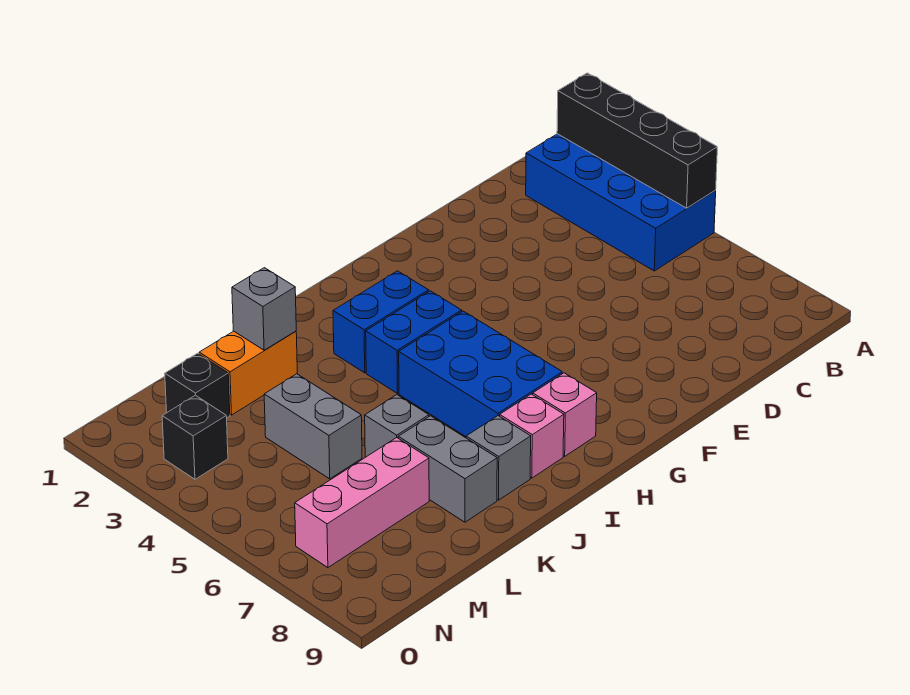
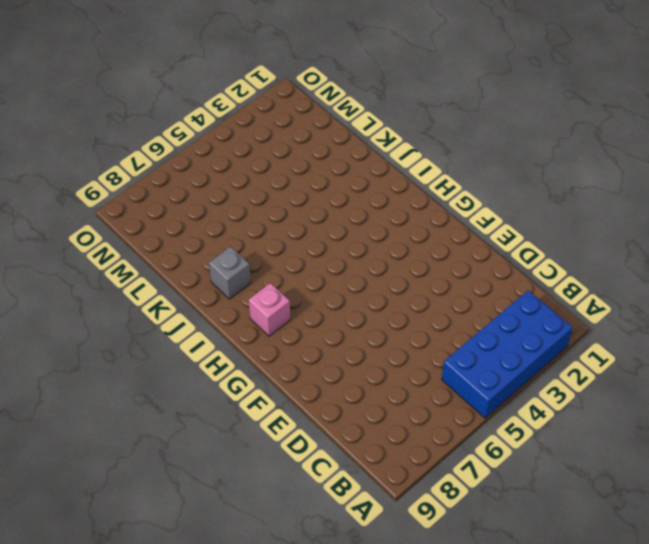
none -> blue brick H3:I3 level 1
none -> blue brick H4:I4 level 1
none -> blue brick H5:I7 level 1

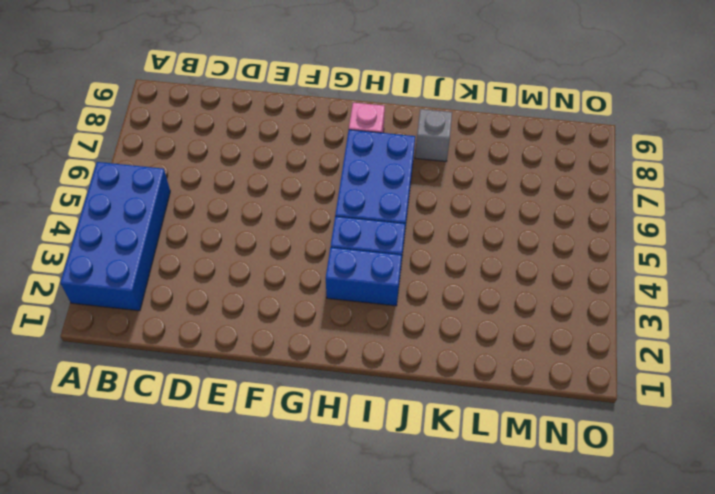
none -> pink brick I8 level 1
none -> orange brick K2:L2 level 1
none -> grey brick K6 level 1

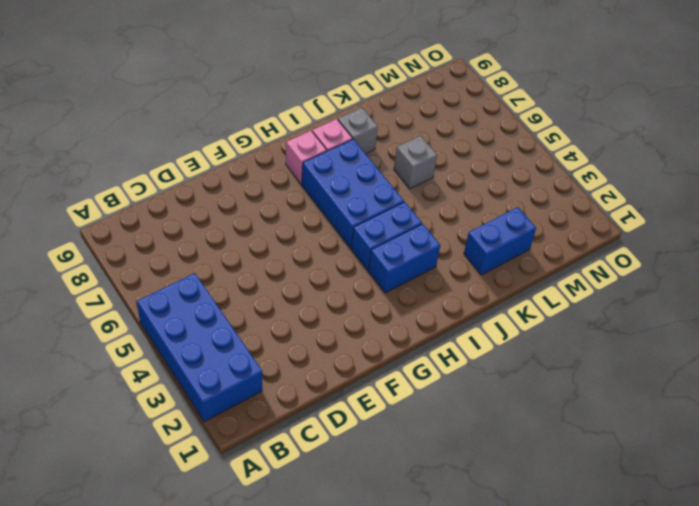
blue brick K2:L2 level 1 -> orange brick K2:L2 level 1
none -> grey brick K7:K8 level 1
none -> grey brick L4:L5 level 1
none -> pink brick L7:N7 level 1

